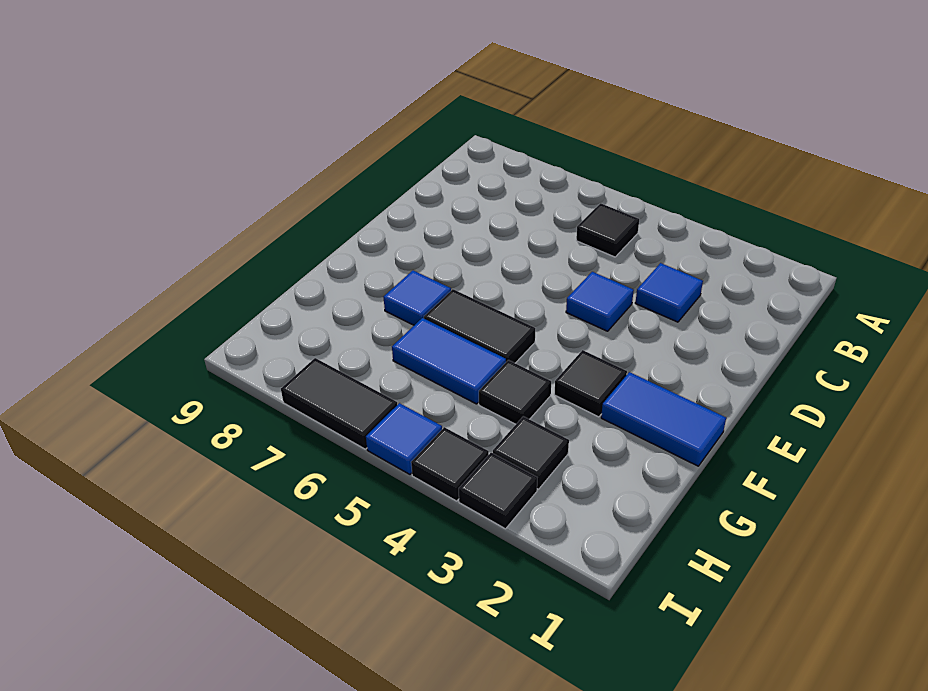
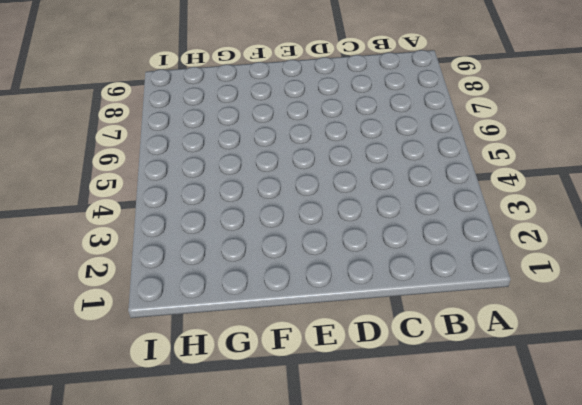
none -> black tile B5 level 1
none -> blue tile C3 level 1
none -> blue tile D4 level 1

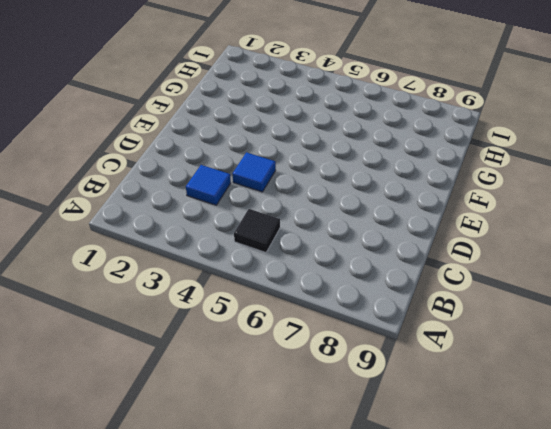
none -> blue tile F1:F2 level 1
none -> black tile F3 level 1
none -> black tile F5:F6 level 1

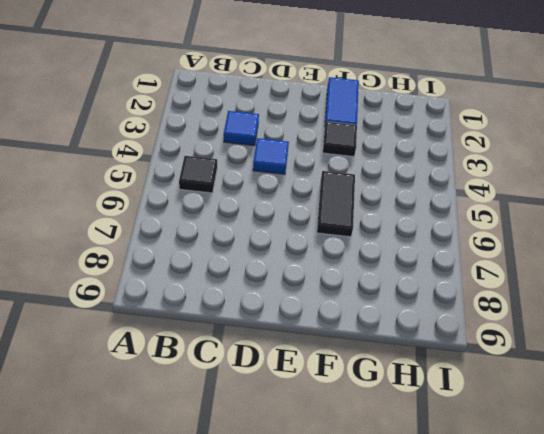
none -> blue tile F7 level 1
none -> black tile G4 level 1
none -> blue tile G5:G6 level 1

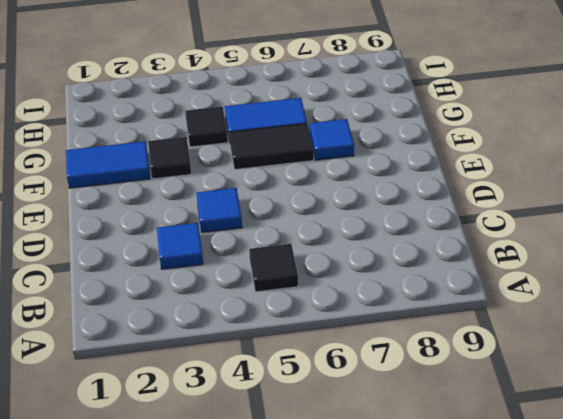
none -> black tile H3 level 1
none -> black tile I3 level 1
none -> black tile I4 level 1

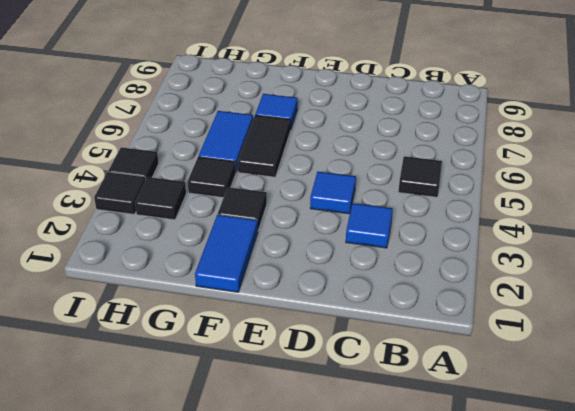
none -> blue tile I5 level 1
none -> black tile I6:I7 level 1

